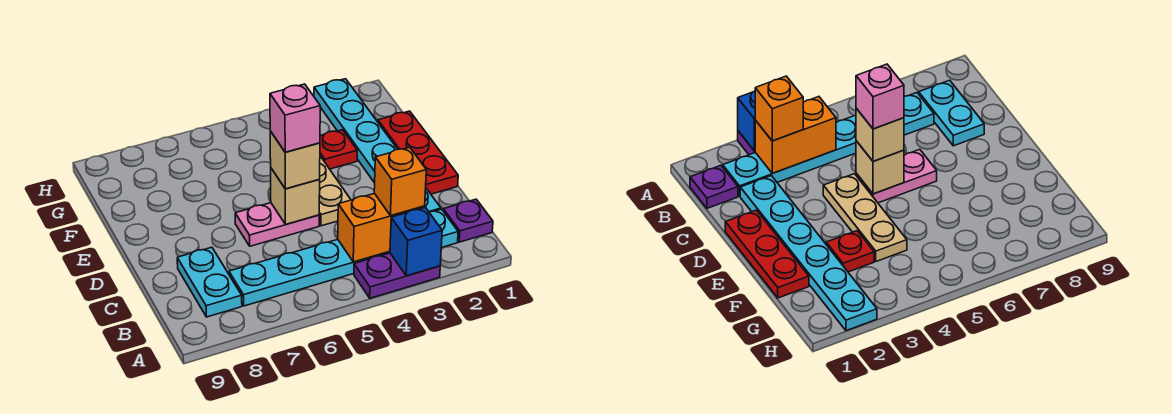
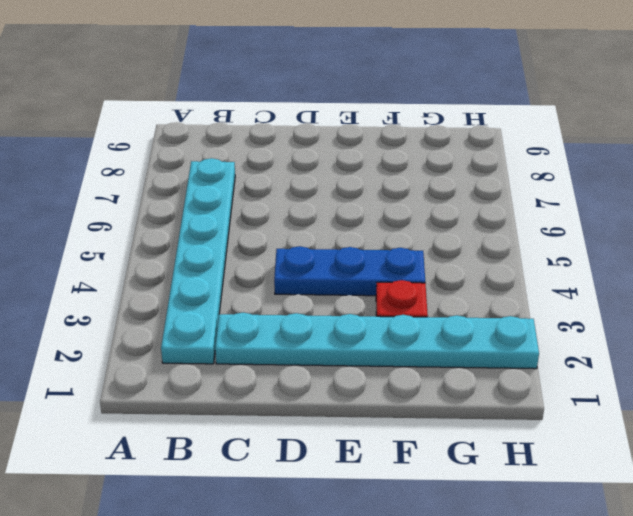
blue plate D4:F4 level 1 -> tan plate D4:F4 level 1
none -> purple plate A3:A4 level 1
none -> purple plate B1 level 1
none -> cyan plate B8:C8 level 1

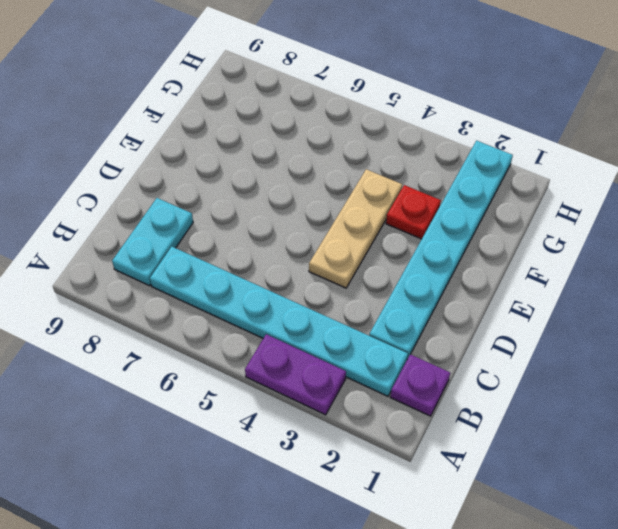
none -> red plate D1:F1 level 1
none -> pink plate D5:D6 level 1
none -> blue brick A3 level 2

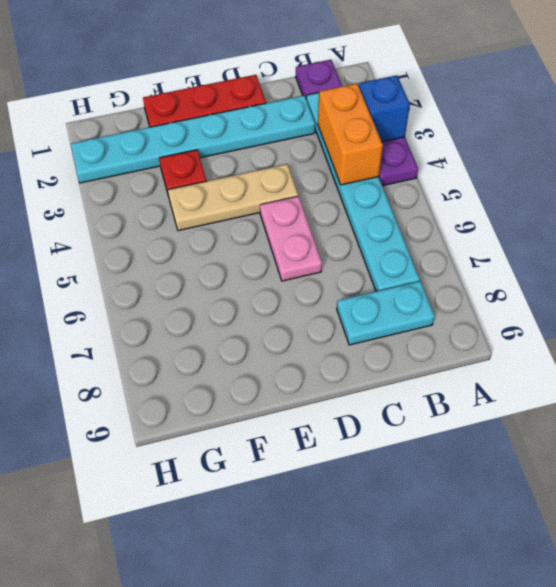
none -> tan brick D5 level 2
none -> orange brick B3 level 3
none -> tan brick D5 level 3

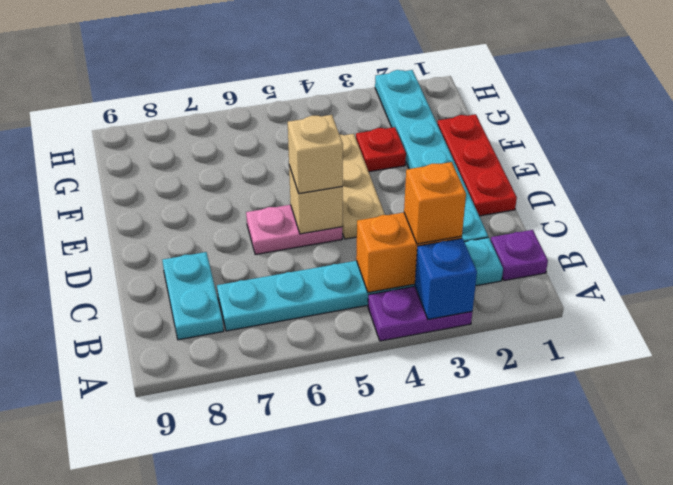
none -> pink brick D5 level 4

